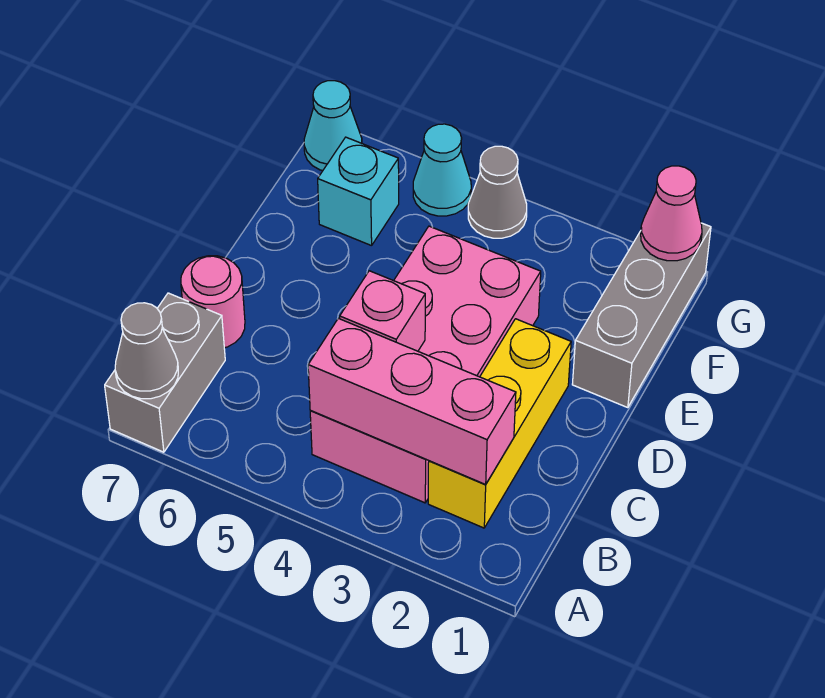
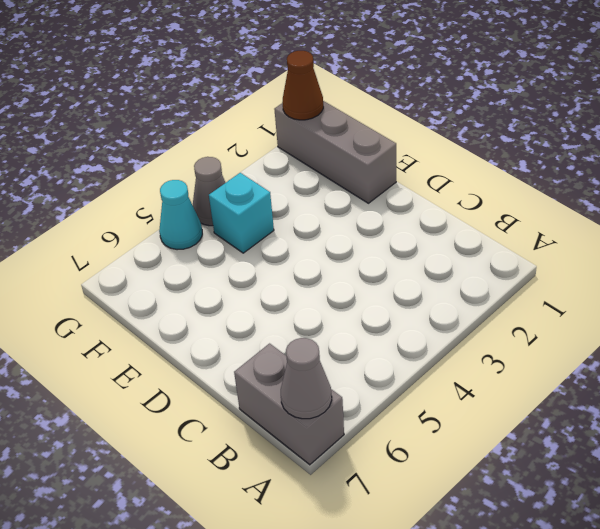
cyan brick F4 level 1 -> cyan brick F6 level 1
brown cone G1 level 2 -> pink cone G1 level 2
none -> yellow brick B2:D2 level 1
none -> pink brick B3:E4 level 1
none -> pink round brick C7 level 1

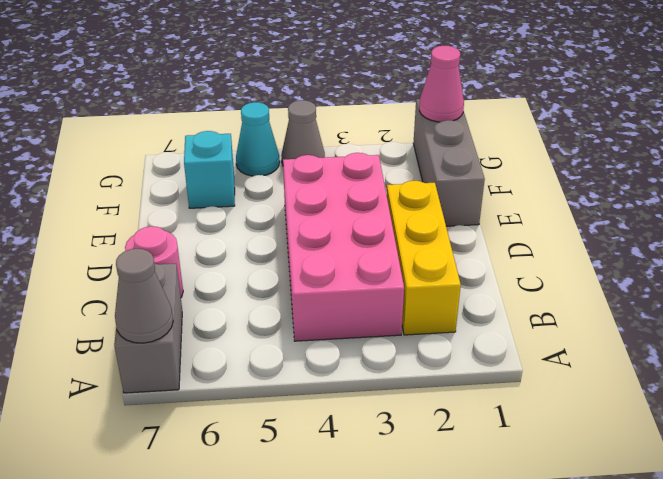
none -> cyan cone G7 level 1
none -> pink brick B2:B4 level 2
none -> pink brick C4 level 2

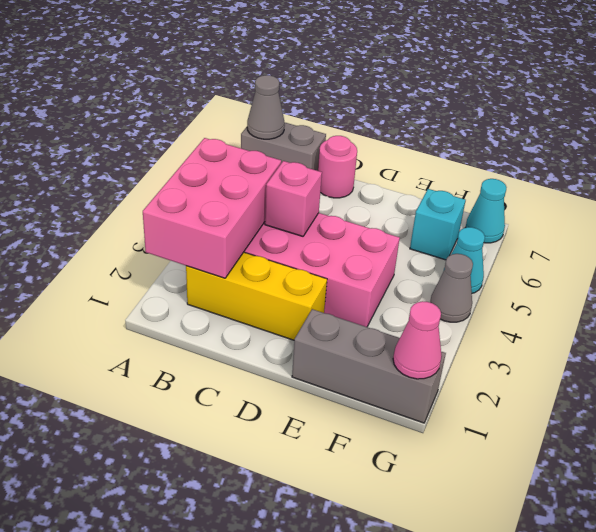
pink brick A2:B4 level 2 -> pink brick B2:B4 level 2

